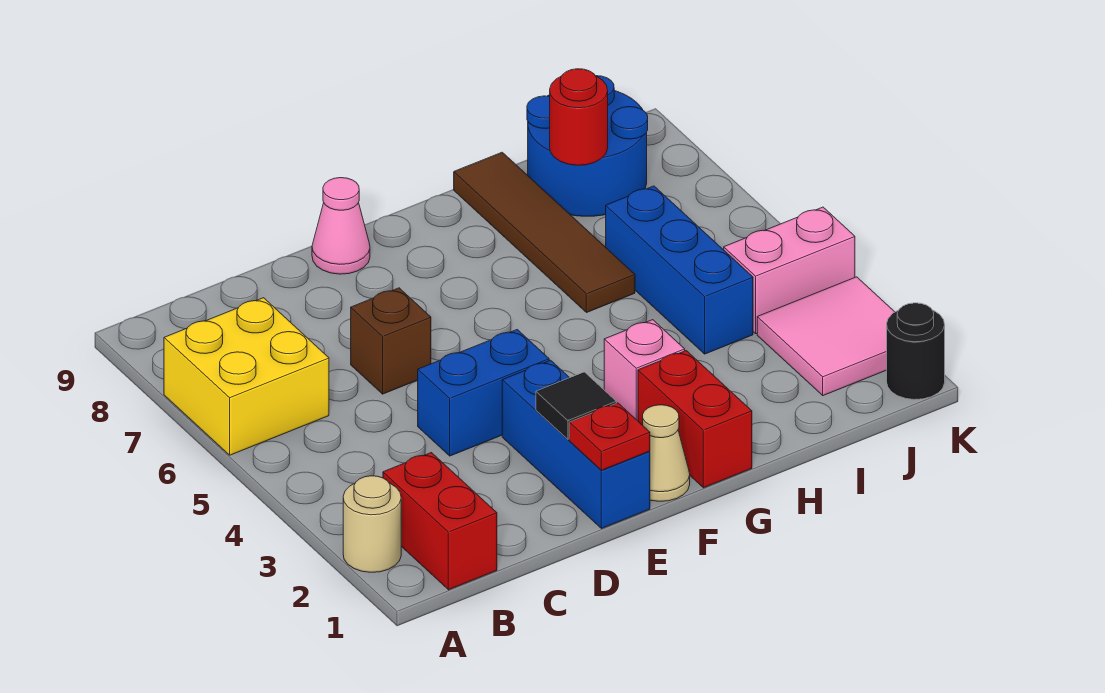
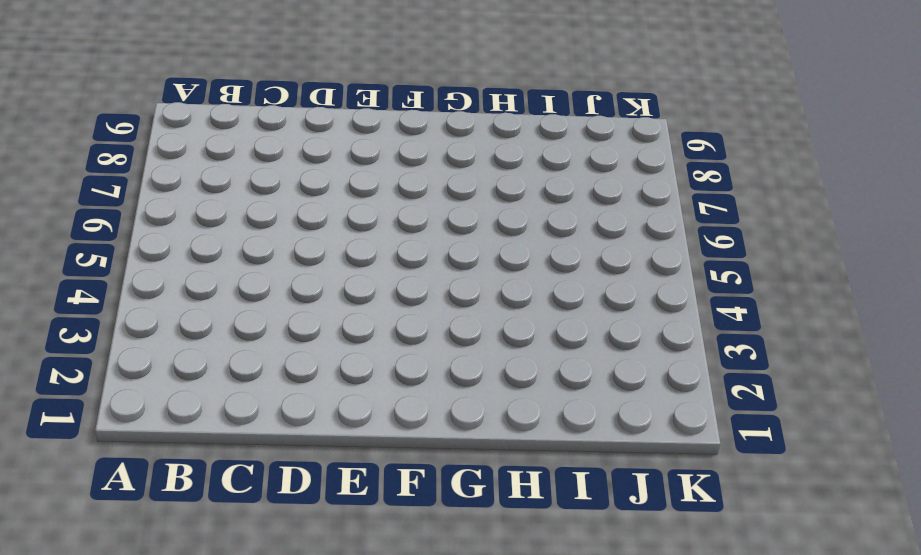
none -> tan round brick A2 level 1
none -> yellow brick A6:B7 level 1
none -> red brick B1:B2 level 1

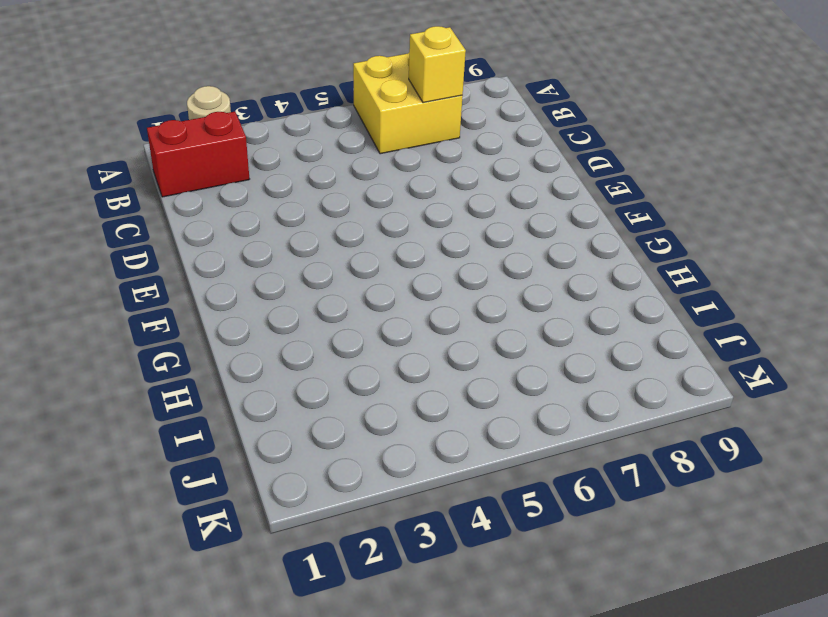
yellow brick B7 level 2 -> none
none -> blue brick D4:E4 level 1
none -> brown brick D6 level 1
none -> blue brick E1:E3 level 1

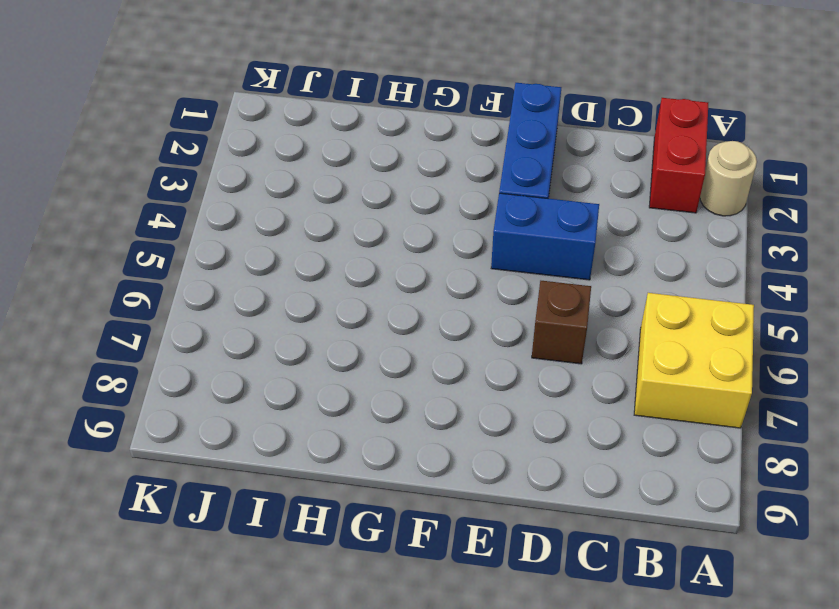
none -> pink cone E9 level 1
none -> tan cone F1 level 1
none -> red brick G1:G2 level 1

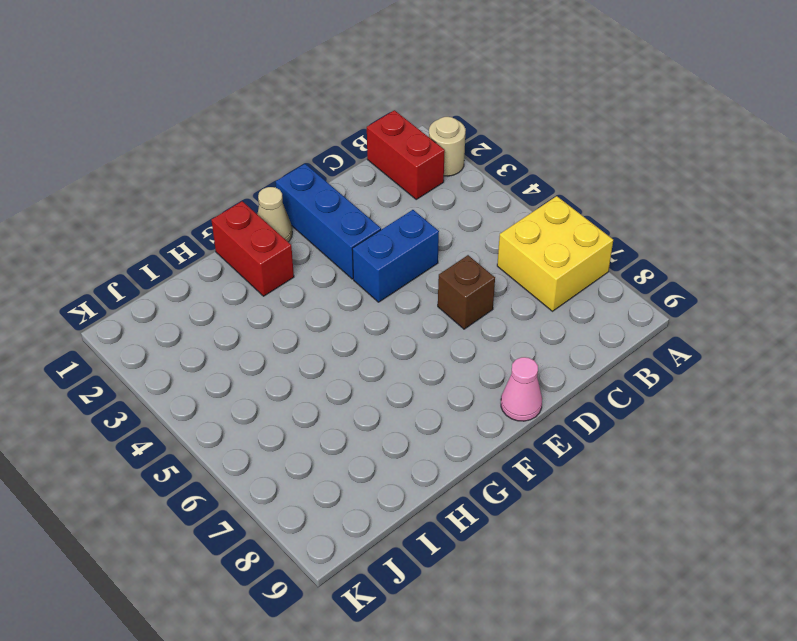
none -> pink brick G3 level 1
none -> brown tile H6:H9 level 1
none -> blue brick I4:I6 level 1

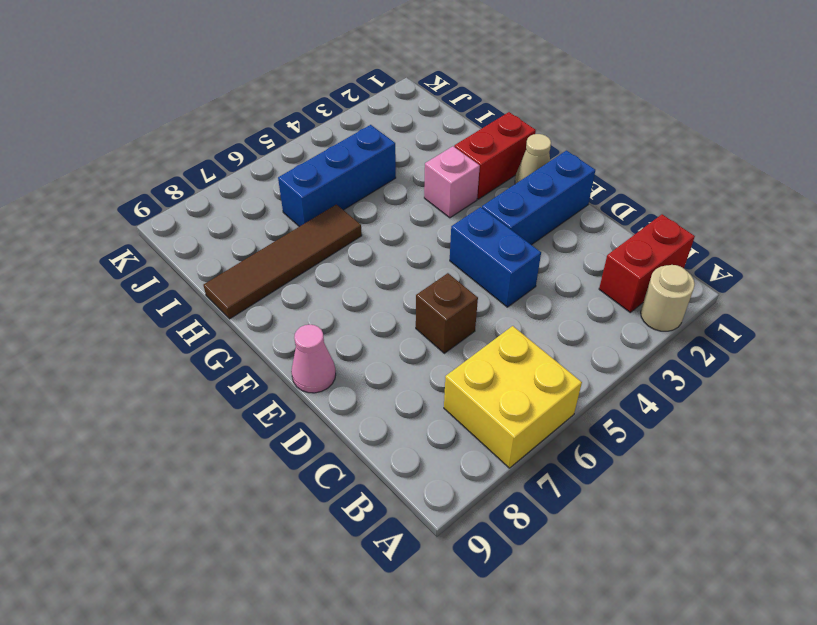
none -> blue round brick I8:J9 level 1
none -> pink tile J2:K3 level 1
none -> pink brick J4:K4 level 1

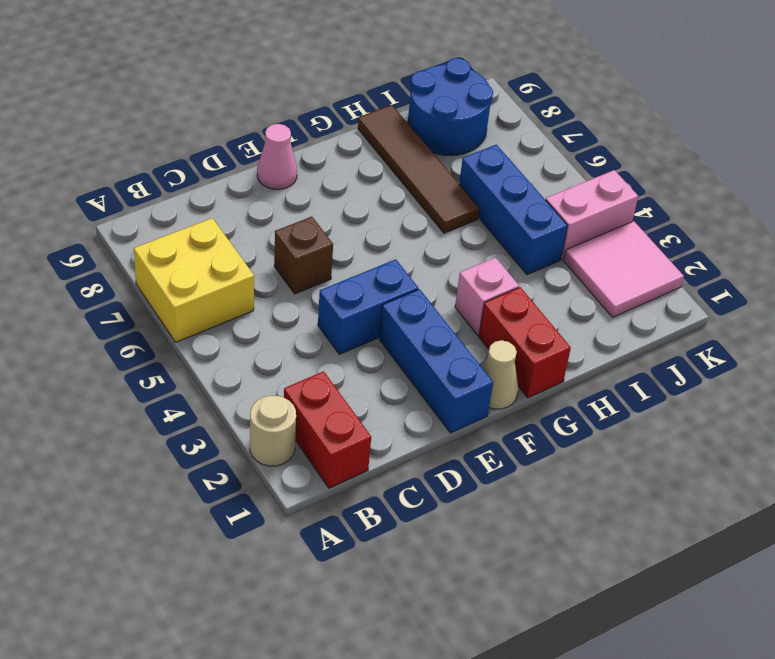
none -> black round brick K1 level 1
none -> red plate E1 level 2
none -> black tile E2 level 2

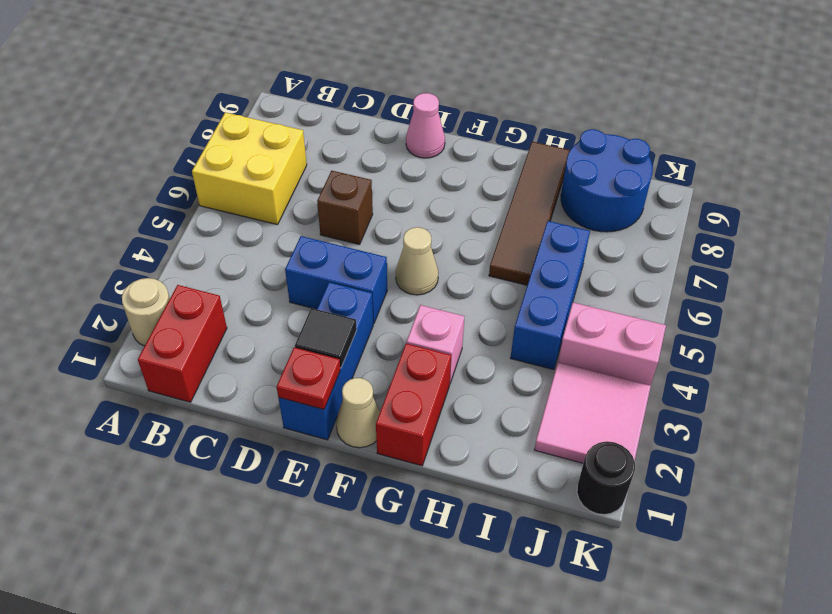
tan cone F5 level 1 -> none
none -> red round brick I8 level 2

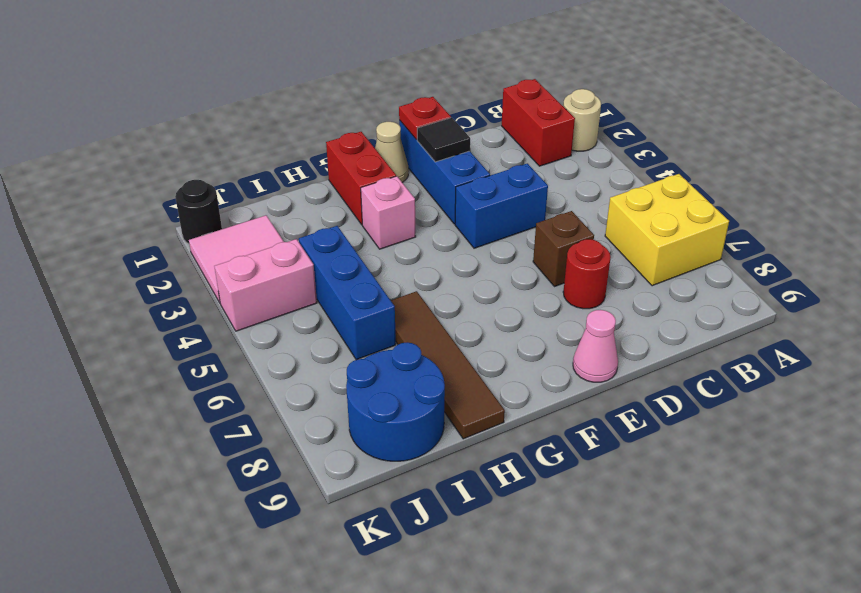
red round brick D7 level 1 -> red round brick I8 level 2

